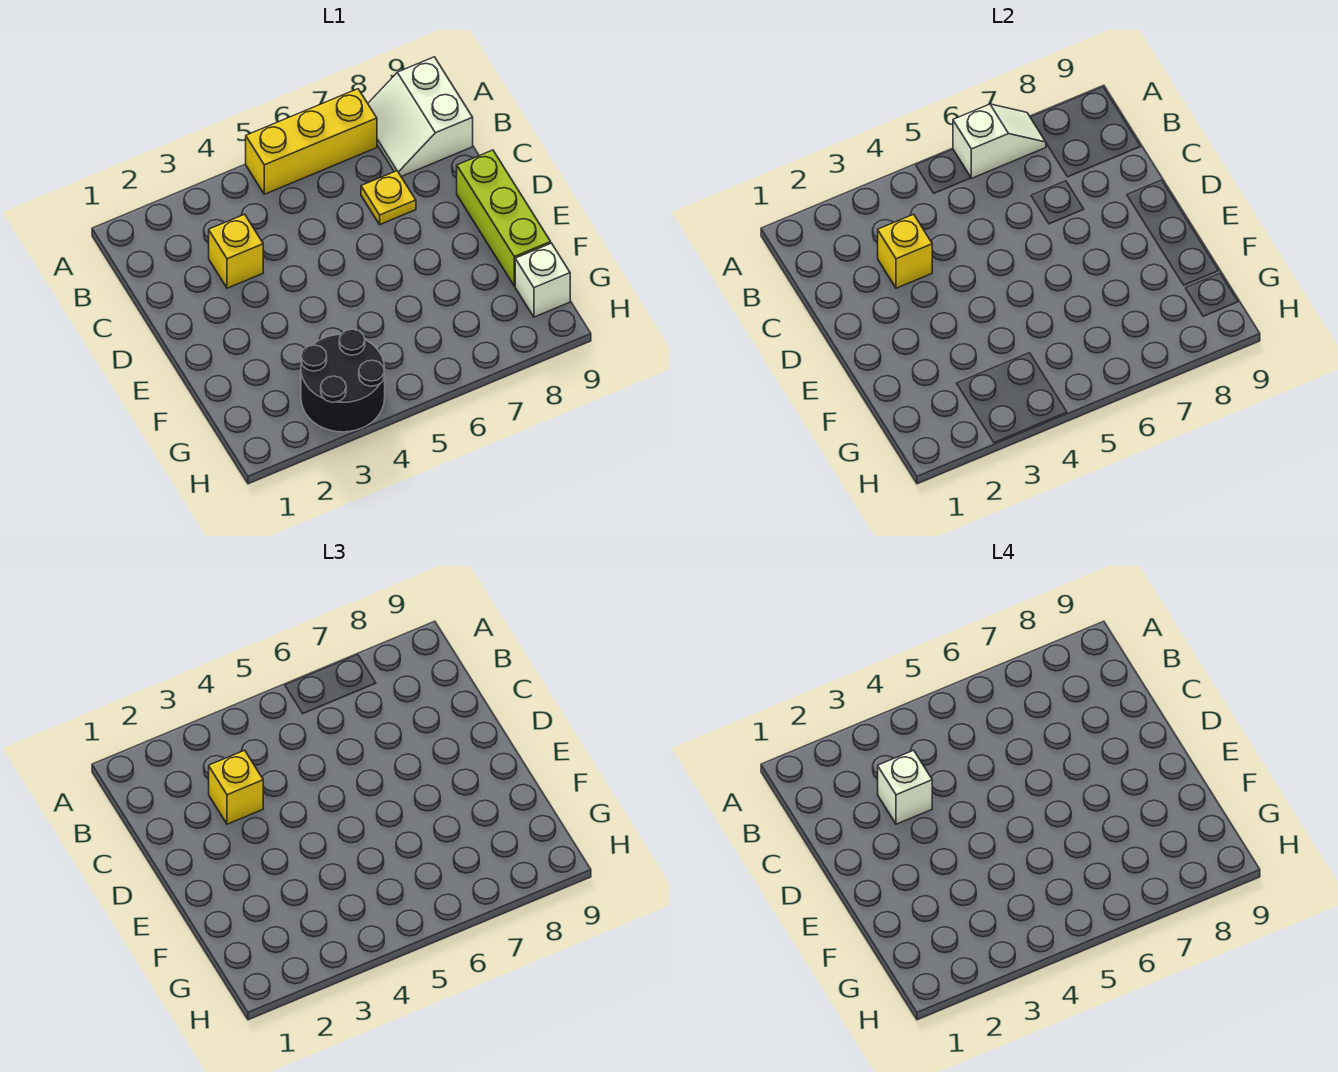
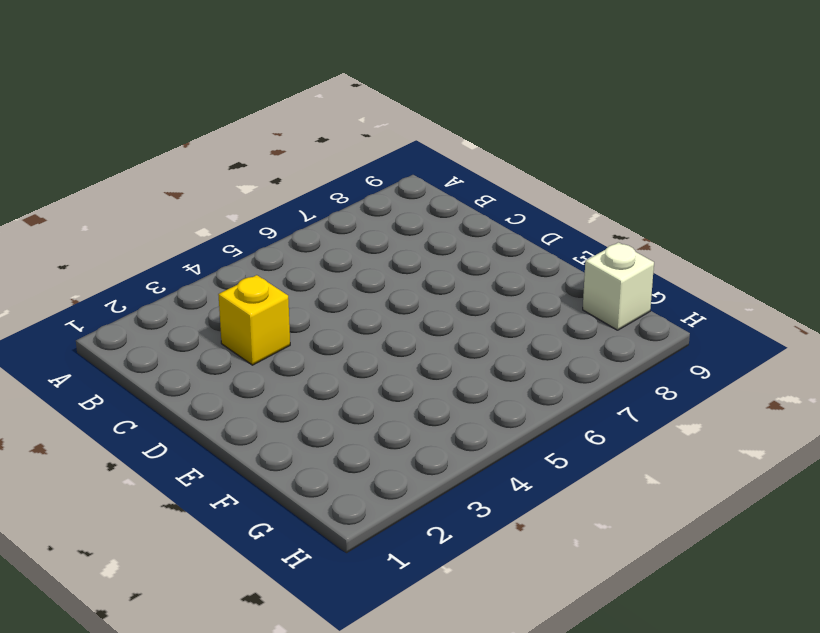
none -> yellow brick A5:A7 level 1
none -> white slope A8:B9 level 1 top 9

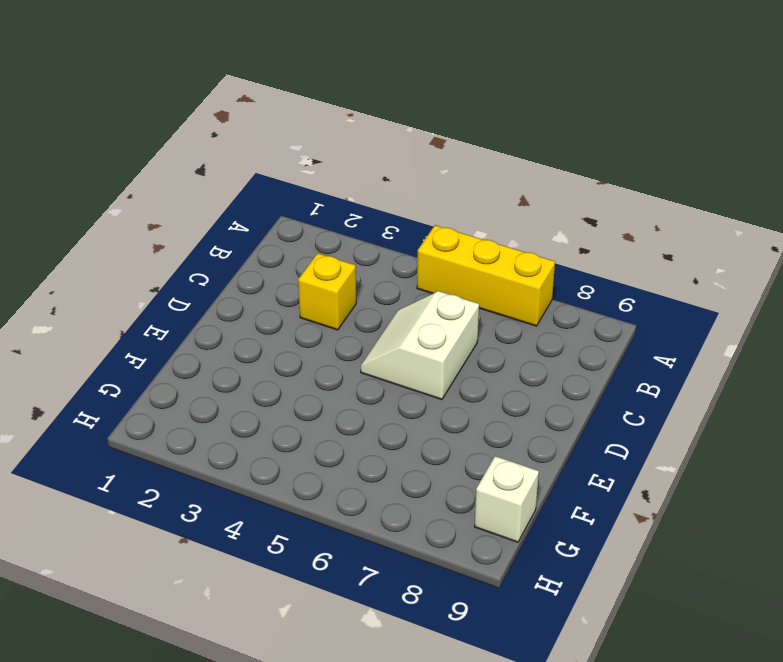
white slope C5:D6 level 1 top 6 -> white slope A8:B9 level 1 top 9
none -> yellow plate C7 level 1
none -> lime brick D9:F9 level 1

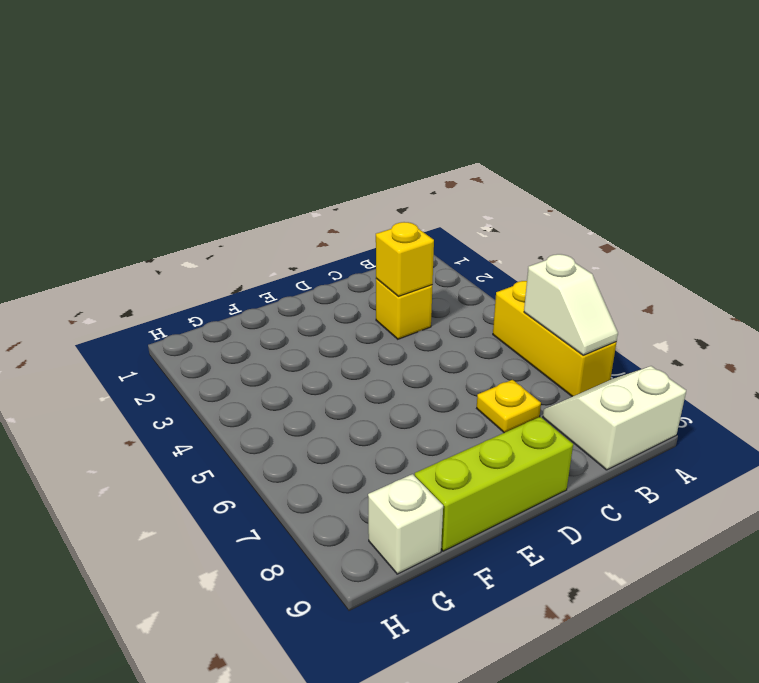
none -> black round brick G3:H4 level 1
none -> yellow brick C3 level 3

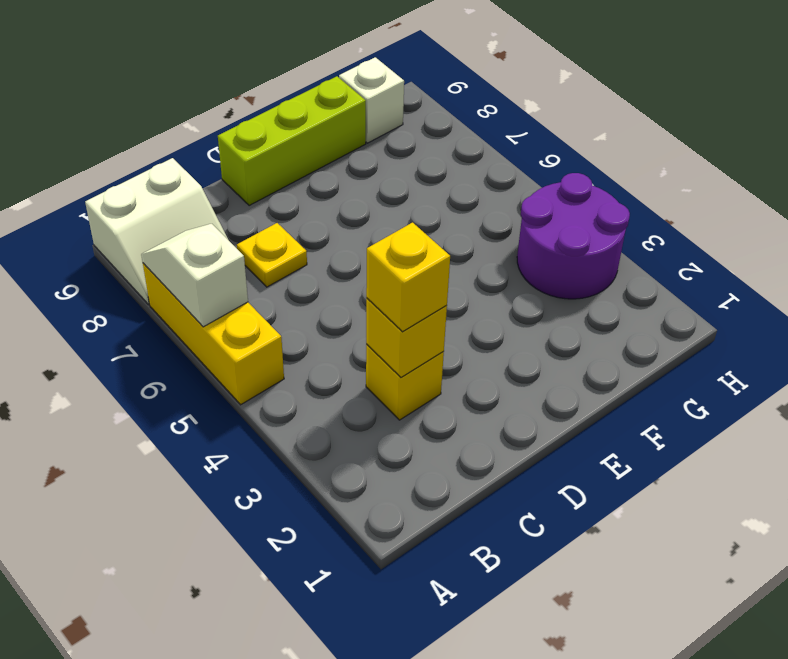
purple round brick G3:H4 level 1 -> black round brick G3:H4 level 1
none -> white brick C3 level 4

